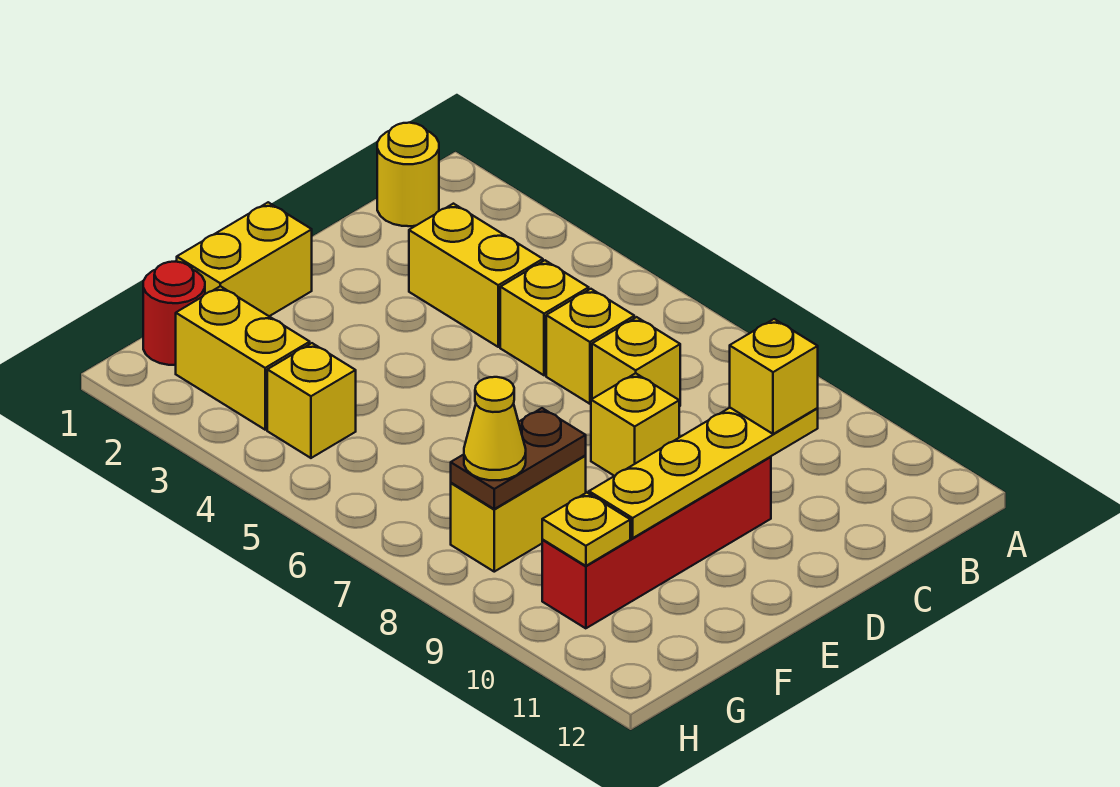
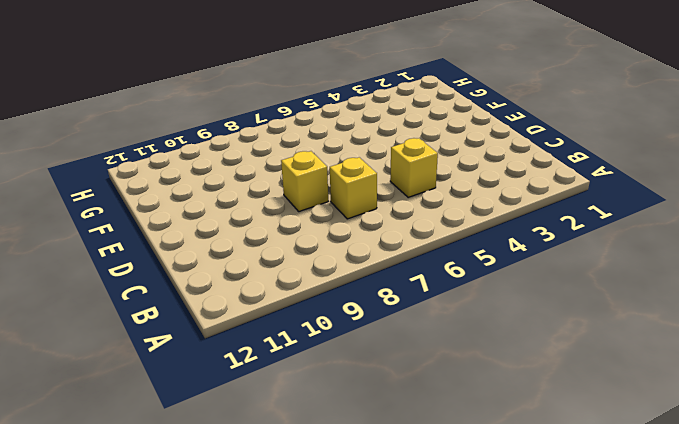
none -> yellow round brick B1 level 1
none -> yellow brick C3:C4 level 1
none -> yellow brick C6 level 1

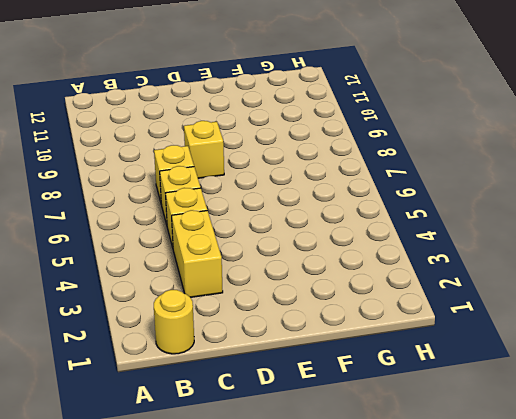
none -> red brick D10:G10 level 1
none -> yellow brick E1:F1 level 1
none -> yellow brick F8:G8 level 1

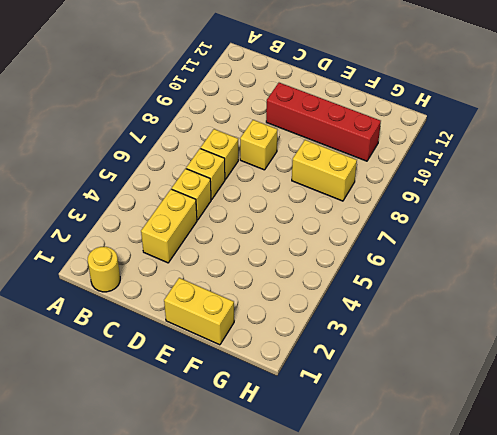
none -> red round brick G1 level 1
none -> yellow brick G2:G3 level 1
none -> yellow brick G4 level 1

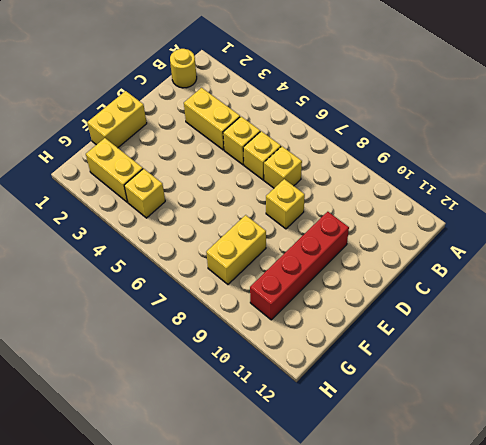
none -> red round brick G1 level 1
none -> yellow plate C10:F10 level 2
none -> brown plate F8:G8 level 2

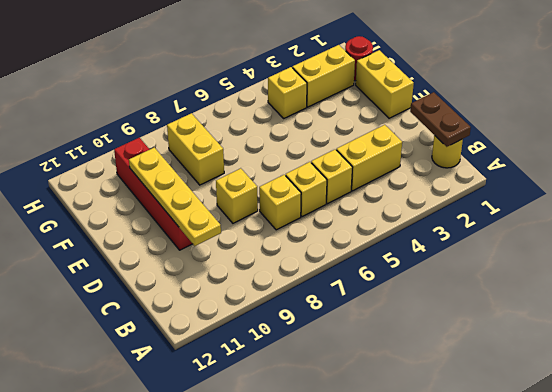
brown plate B1:C1 level 2 -> brown plate F8:G8 level 2
none -> yellow plate G10 level 2
none -> yellow brick C10 level 3
none -> yellow cone G8 level 3

